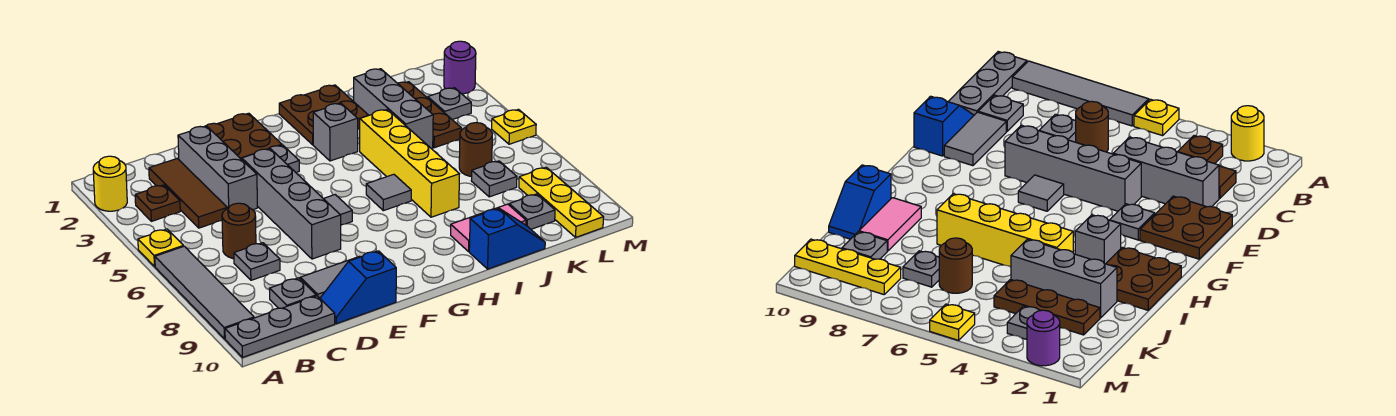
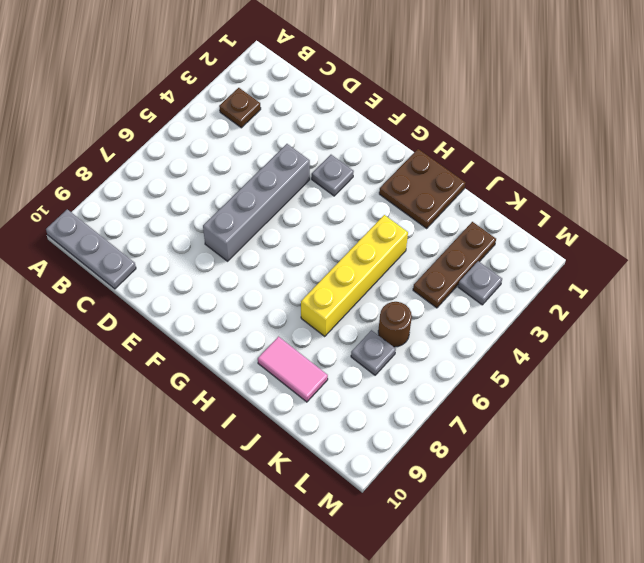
none -> yellow round brick A2 level 1
none -> yellow plate A5 level 1
none -> grey tile A6:A9 level 1
none -> brown tile C2:C4 level 1

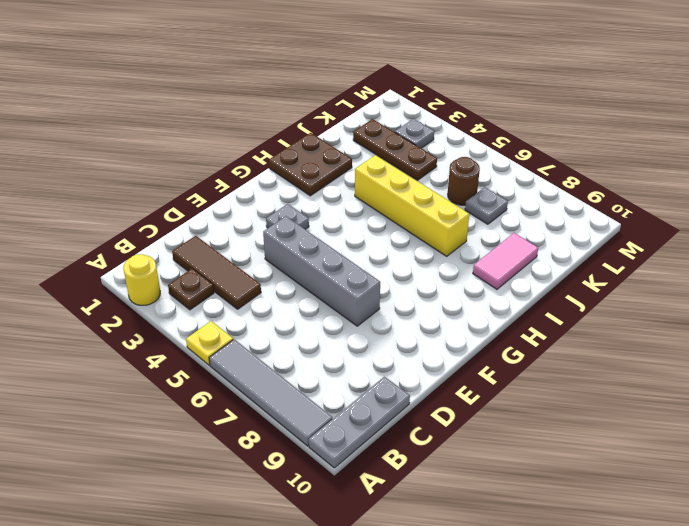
none -> brown round brick C6 level 1
none -> grey plate C7 level 1
none -> grey plate C9 level 1
none -> grey brick D2:D4 level 1

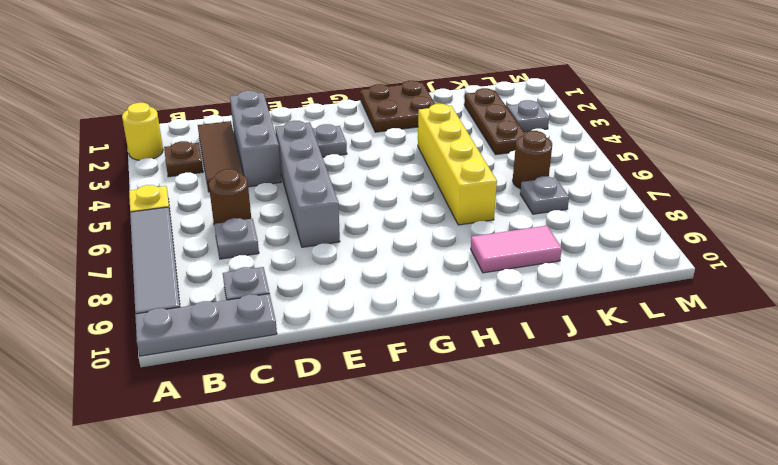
none -> grey tile D9:E9 level 1
none -> blue slope D10:E10 level 1 top E
none -> brown plate E1:F2 level 1
none -> grey tile F6 level 1

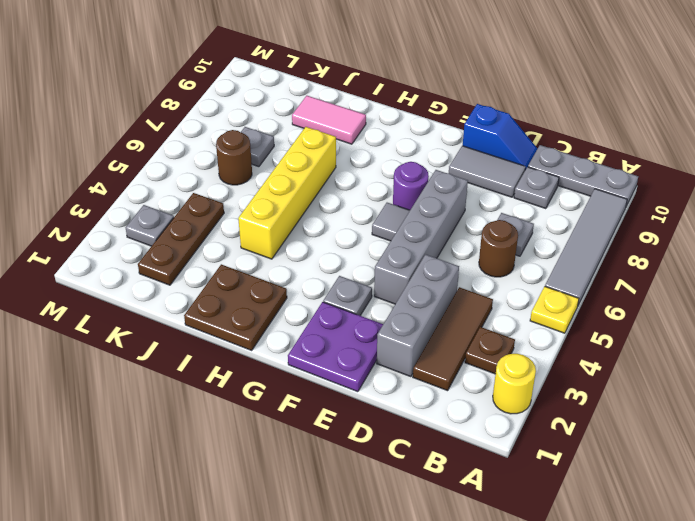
purple plate E1:F2 level 1 -> brown plate E1:F2 level 1
purple round brick F7 level 1 -> purple round brick M2 level 1
none -> grey brick H3 level 1
none -> grey tile H6 level 1
none -> blue slope I10:J10 level 1 top I
none -> grey brick J2:J4 level 1

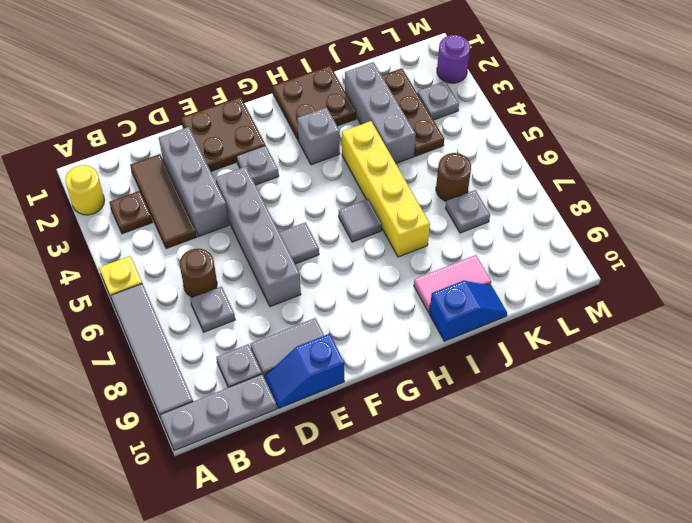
none -> grey plate K9 level 1
none -> yellow plate L8:L10 level 1
none -> yellow plate M5 level 1

